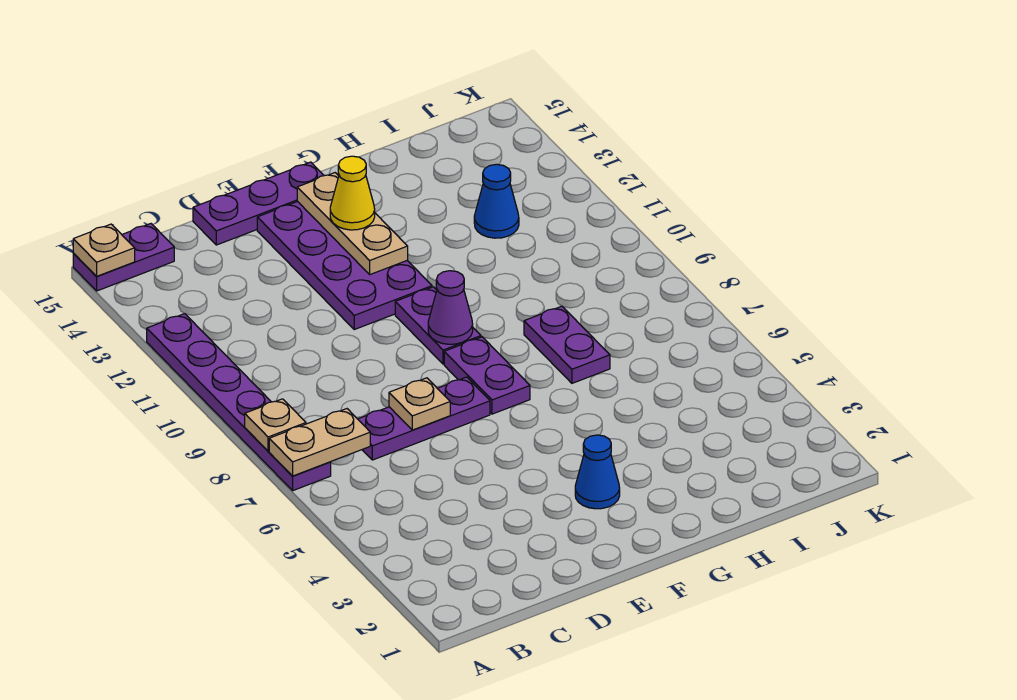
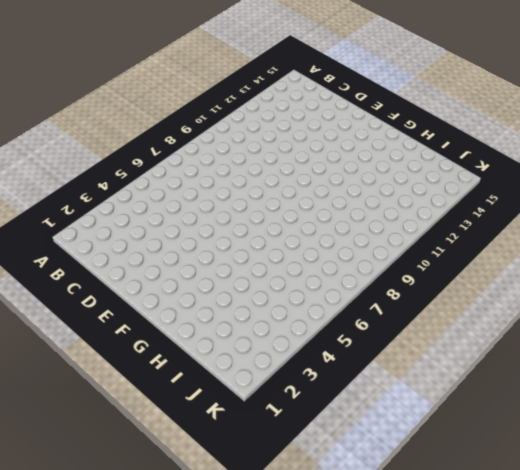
none -> purple plate A7:A12 level 1
none -> purple plate A15:B15 level 1
none -> purple plate C7:E7 level 1

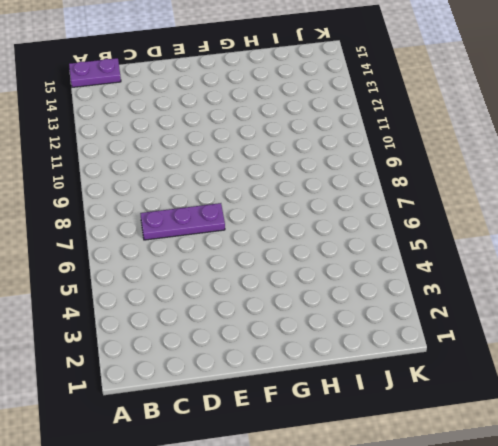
none -> purple plate A7:A12 level 1
none -> purple plate D15:F15 level 1
none -> purple plate E11:F14 level 1

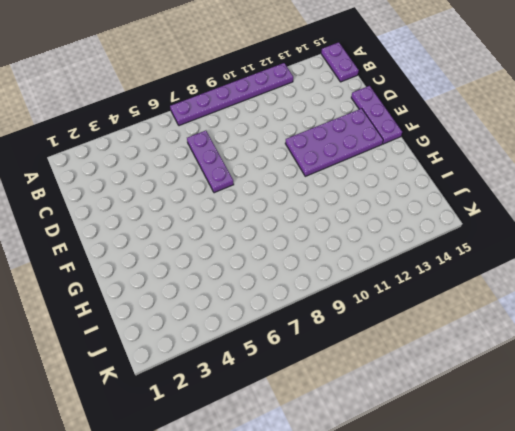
none -> blue cone F3 level 1
none -> purple plate F7:F8 level 1
none -> purple plate F9:F10 level 1

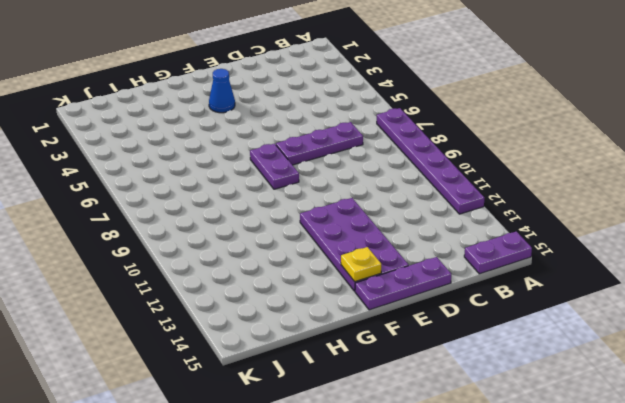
yellow plate F14 level 2 -> tan plate F12:F14 level 2
none -> purple plate F9:F10 level 1
none -> purple plate H7:H8 level 1
none -> blue cone I12 level 1

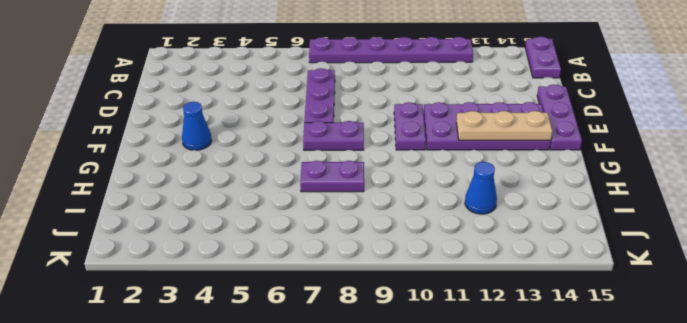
purple plate E10:F10 level 1 -> purple plate F9:F10 level 1
none -> tan plate A7:B7 level 2
none -> tan plate A8 level 2
none -> tan plate A15 level 2

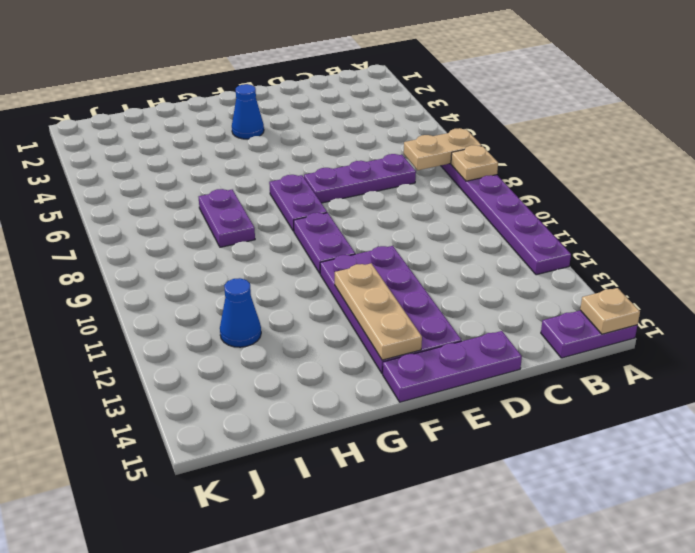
none -> tan plate D7 level 2
none -> purple cone F9 level 2
none -> yellow cone F13 level 3

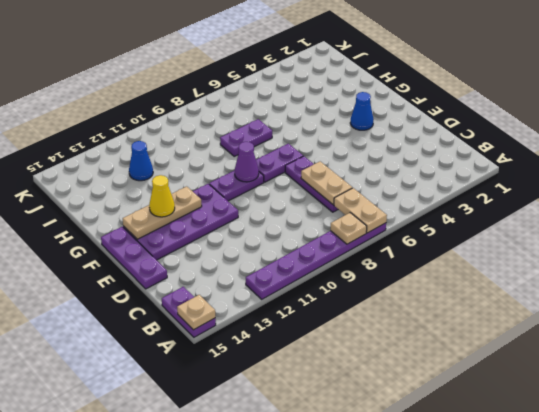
tan plate C7:D7 level 2 -> tan plate D7 level 2

